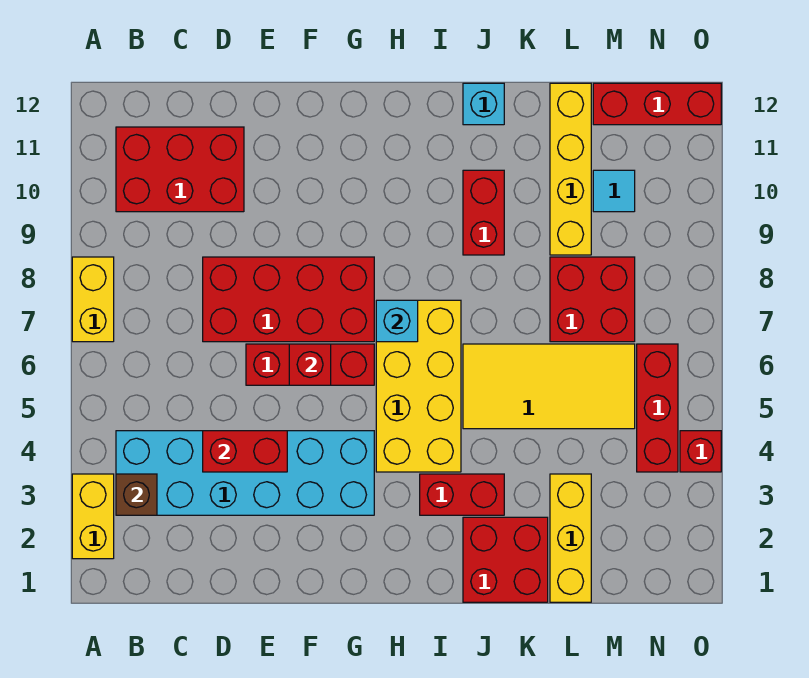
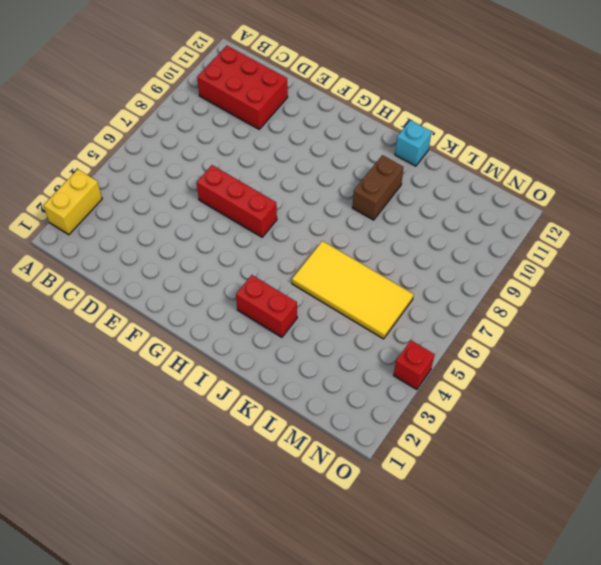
brown brick J9:J10 level 1 -> red brick J9:J10 level 1
none -> yellow brick A7:A8 level 1
none -> cyan brick B3:G4 level 1
none -> red brick D7:G8 level 1

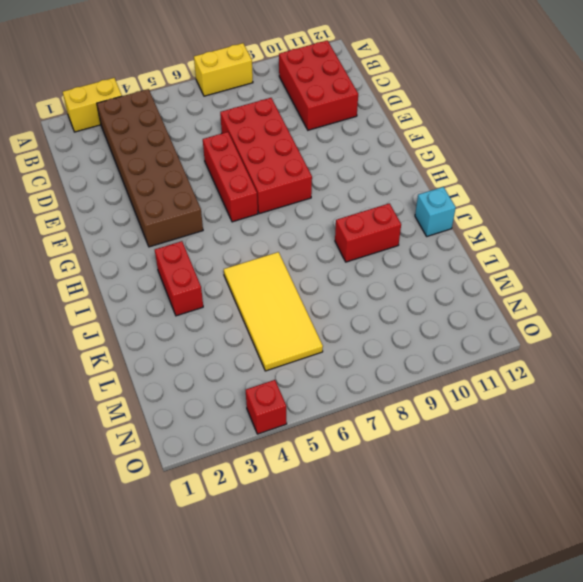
brown brick B3:G4 level 1 -> cyan brick B3:G4 level 1
none -> yellow brick H4:I7 level 1
none -> red brick J1:K2 level 1
none -> yellow brick L1:L3 level 1

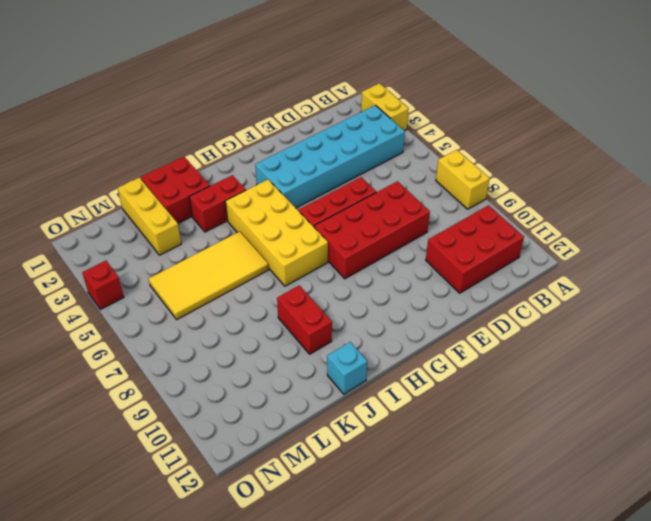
none -> red brick L7:M8 level 1
none -> yellow brick L9:L12 level 1
none -> cyan tile M10 level 1

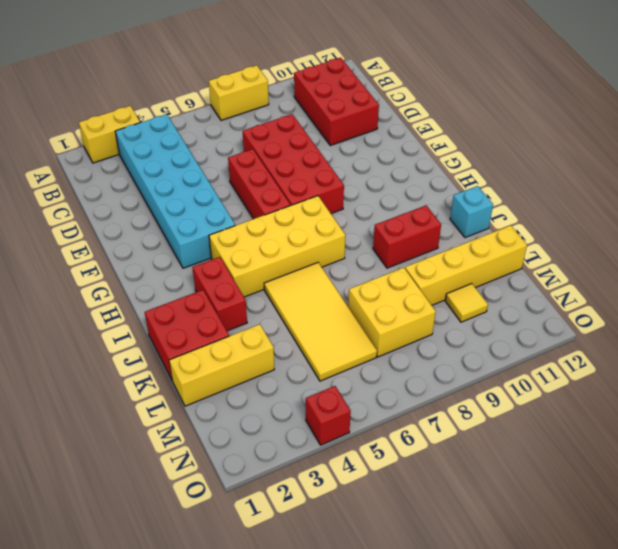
yellow brick L7:M8 level 1 -> red brick L7:M8 level 1
yellow tile M10 level 1 -> cyan tile M10 level 1
none -> red brick M12:O12 level 1
none -> red brick N4:N6 level 1
none -> brown brick B3 level 2

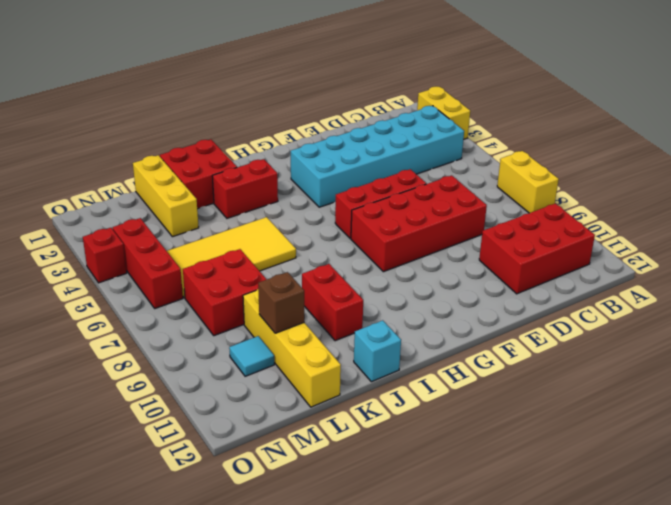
brown brick L10 level 2 -> brown brick B3 level 2
none -> yellow brick H4:I7 level 1
none -> red brick M12:O12 level 1
none -> red brick D4:E4 level 2

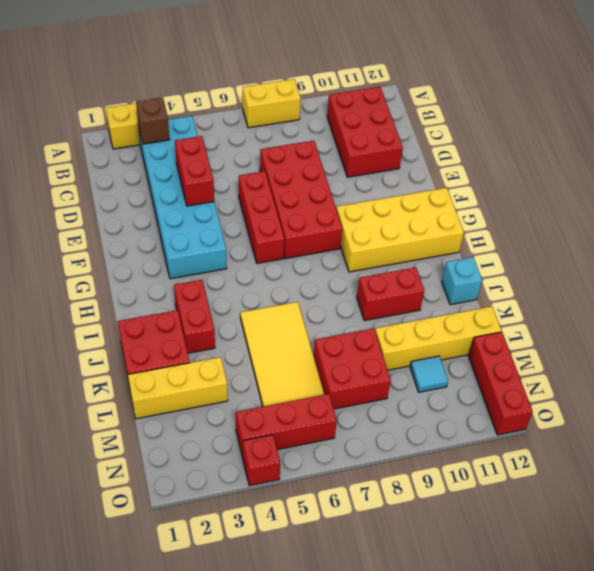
yellow brick G9:H12 level 1 -> yellow brick H4:I7 level 1
none -> red brick F6 level 2
none -> cyan brick H7 level 2

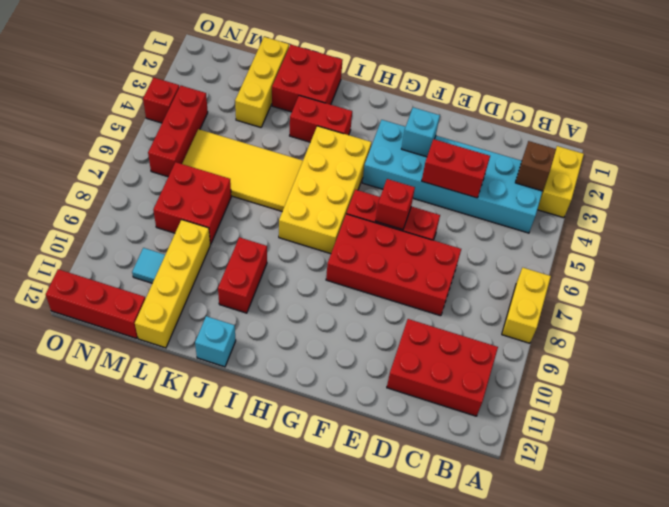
cyan brick F3 level 2 -> cyan brick H7 level 2

